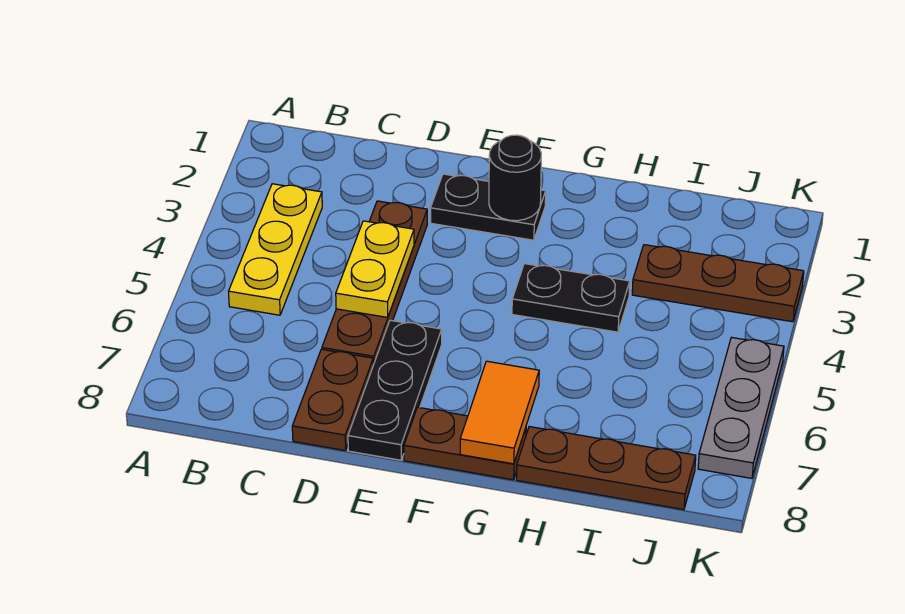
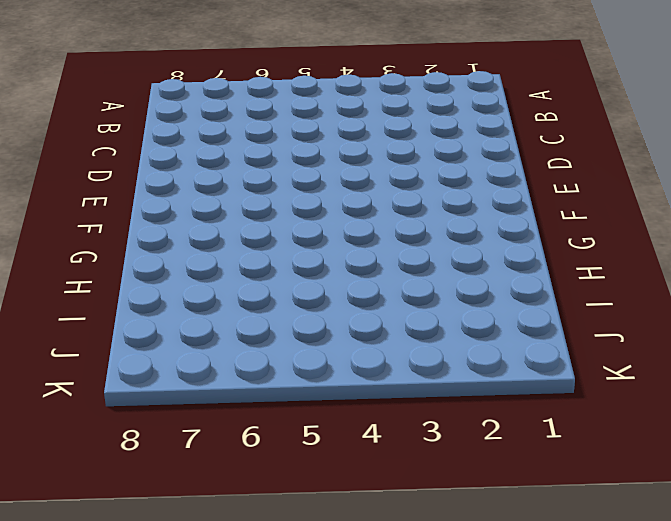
none -> yellow plate B3:B5 level 1
none -> brown plate D3:D6 level 1
none -> brown plate D7:D8 level 1

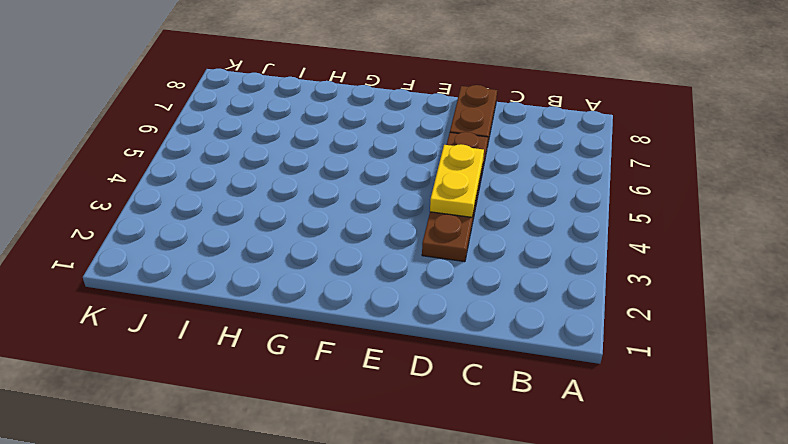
none -> yellow plate B3:B5 level 1
none -> black plate E2:F2 level 1
none -> black plate E6:E8 level 1

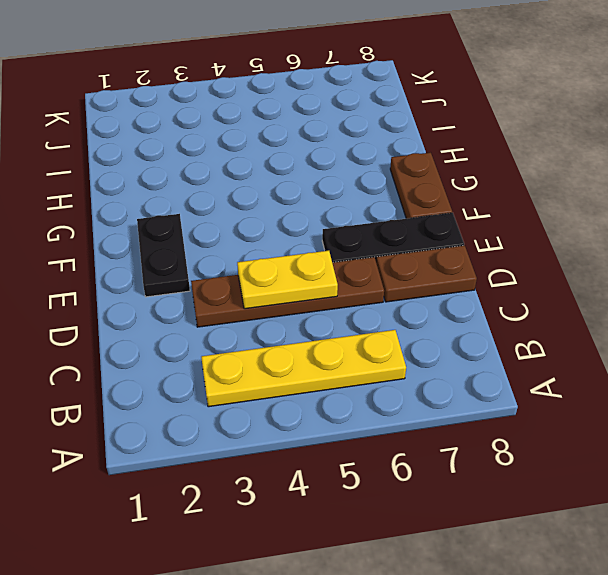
yellow plate B3:B6 level 1 -> yellow plate B3:B5 level 1
none -> black plate G4:H4 level 1
none -> brown plate H8:J8 level 1
none -> brown plate I3:K3 level 1

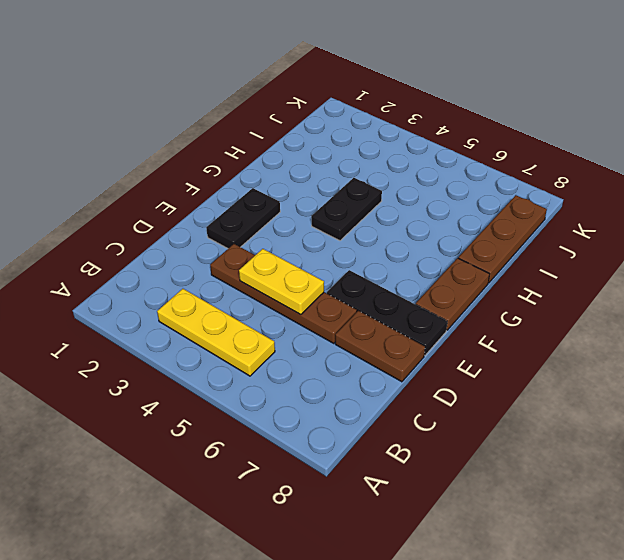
none -> brown plate I3:K3 level 1
none -> grey plate K5:K7 level 1
none -> black round brick F2 level 2

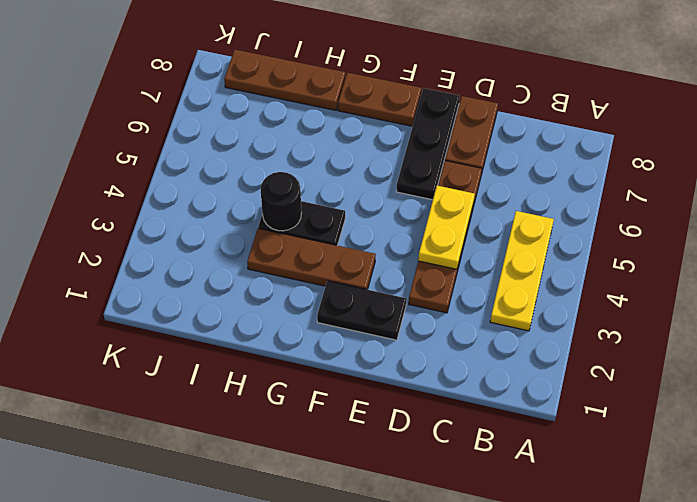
brown plate F3:H3 level 1 -> brown plate I3:K3 level 1
black round brick H4 level 2 -> black round brick F2 level 2
none -> grey plate K5:K7 level 1
none -> orange tile G7:G8 level 2

